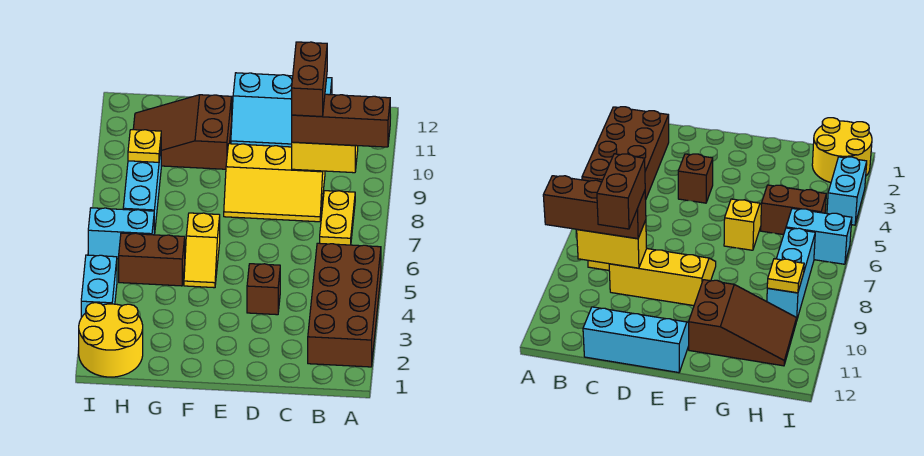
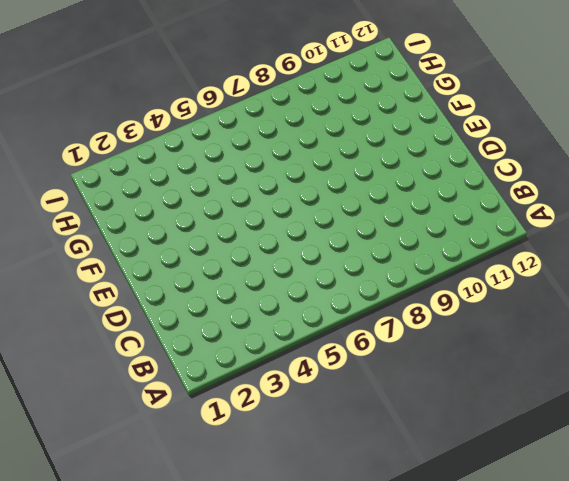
none -> brown brick A2:B5 level 1
none -> yellow plate B7:B8 level 1
none -> yellow slope C8:E9 level 1 top 9

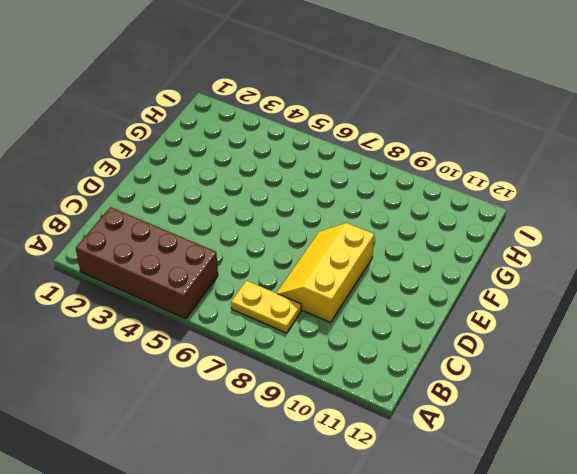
none -> cyan slope C11:E12 level 1 top 12
none -> brown brick D4 level 1
none -> yellow slope F5:F6 level 1 top 6

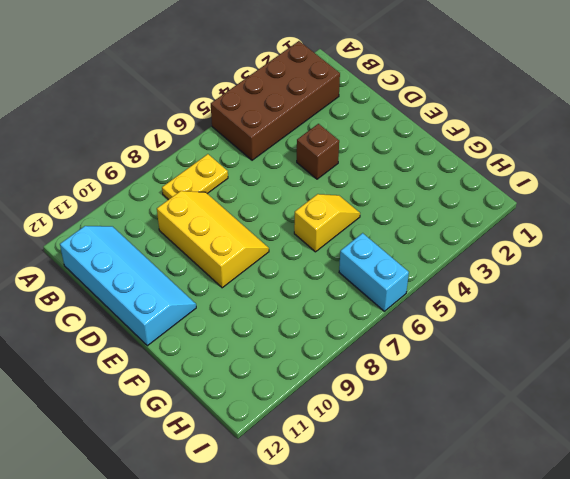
cyan slope B11:E12 level 1 top 12 -> cyan slope C11:E12 level 1 top 12
none -> brown slope F10:H11 level 1 top F
none -> brown brick G5:H5 level 1
none -> yellow round brick H1:I2 level 1

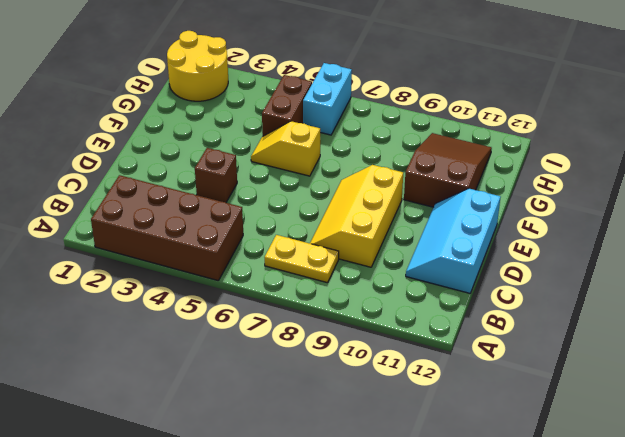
none -> cyan brick H7:H9 level 1
none -> cyan brick I3:I4 level 1
none -> yellow brick B9:C9 level 2

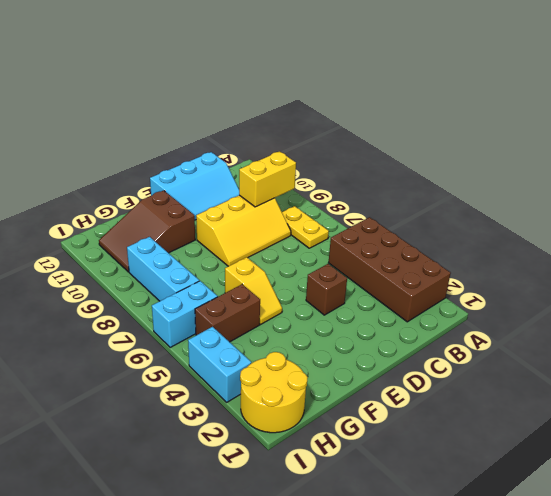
none -> yellow plate H9 level 2
none -> brown brick A9:C9 level 3
none -> brown brick C9:C10 level 4

